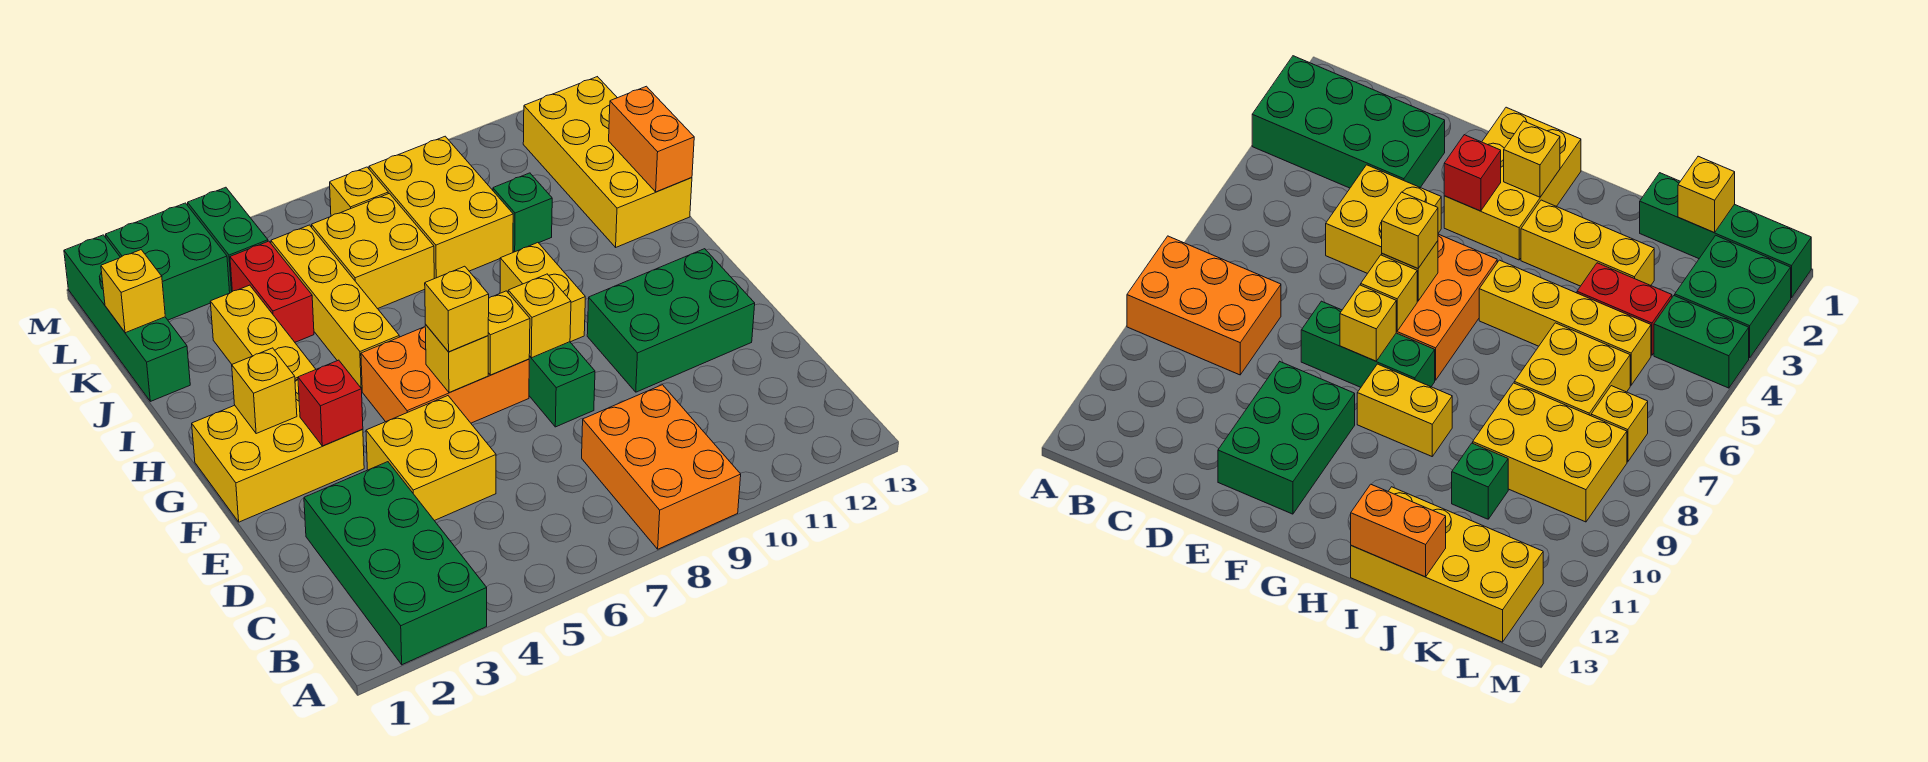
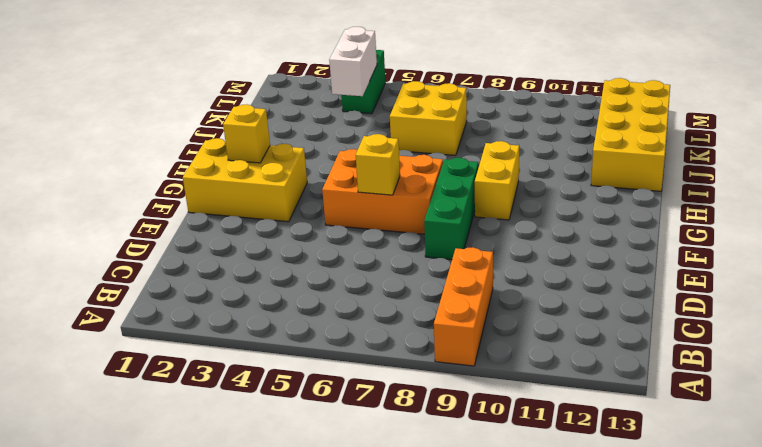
orange brick A9:C9 level 1 -> orange brick A8:C9 level 1
white brick K4:L4 level 2 -> none
none -> green brick A2:D3 level 1
none -> yellow brick D4:E5 level 1
none -> green brick E10:F12 level 1

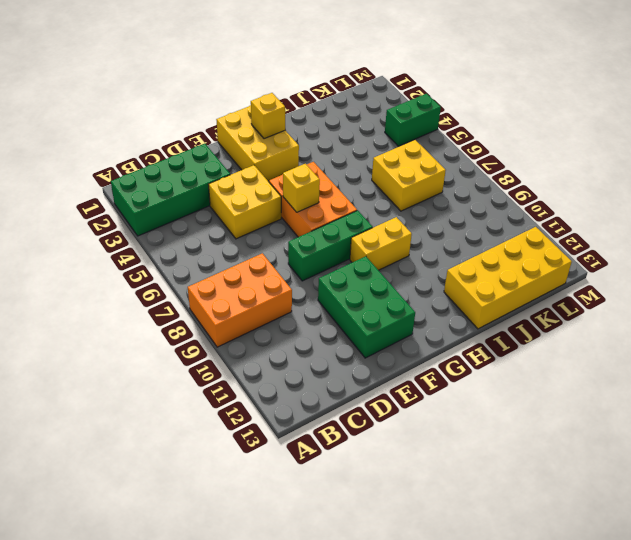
none -> yellow brick H3:J3 level 1
none -> yellow brick H5:K5 level 1
none -> green brick J1:M1 level 1

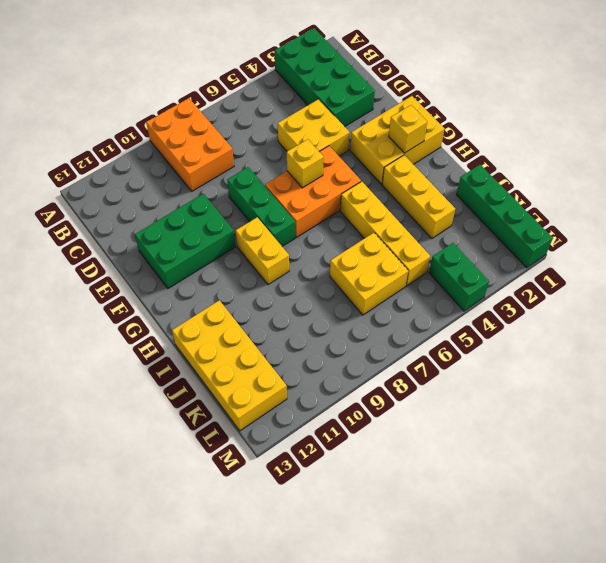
none -> red brick J4:K4 level 1
none -> yellow brick J8:L9 level 1
none -> green brick J10 level 1

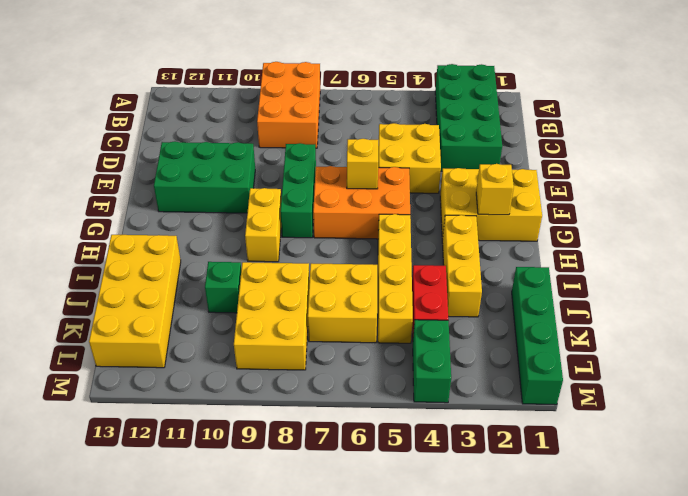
none -> green brick L2:M3 level 1
none -> yellow brick L7 level 1
none -> red brick F3 level 2

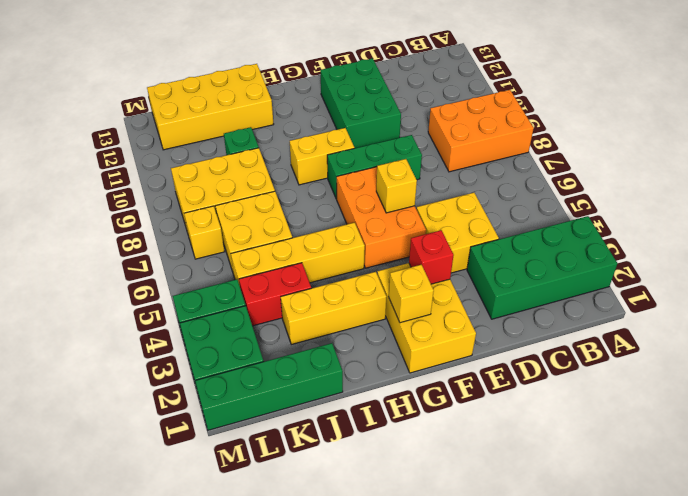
none -> yellow brick F7 level 2
none -> yellow brick F8 level 2
none -> orange brick I13:J13 level 2

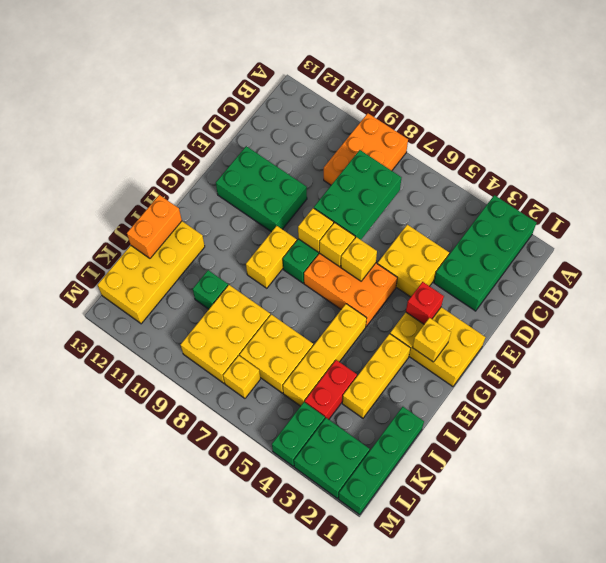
green brick C7:E8 level 2 -> none
none -> yellow brick K1 level 2
none -> yellow brick F6 level 3

